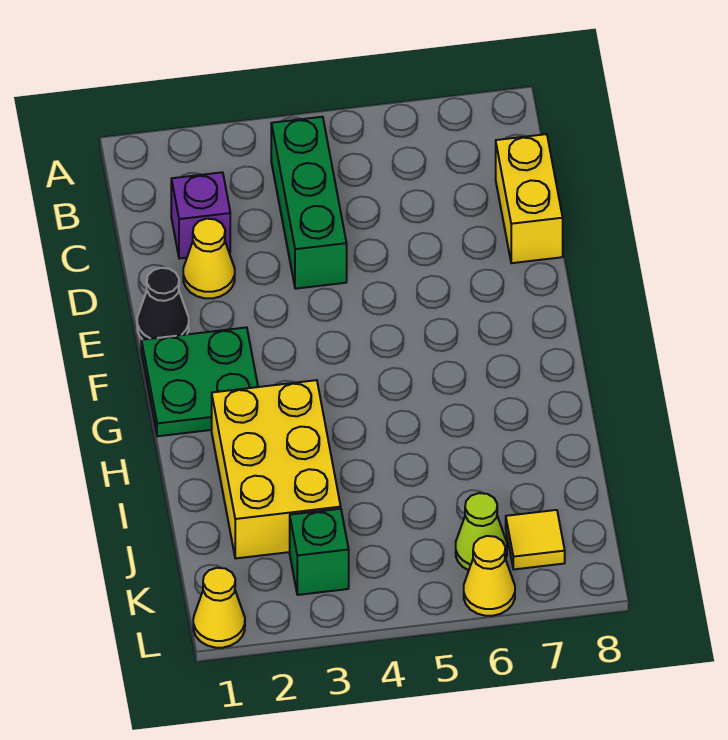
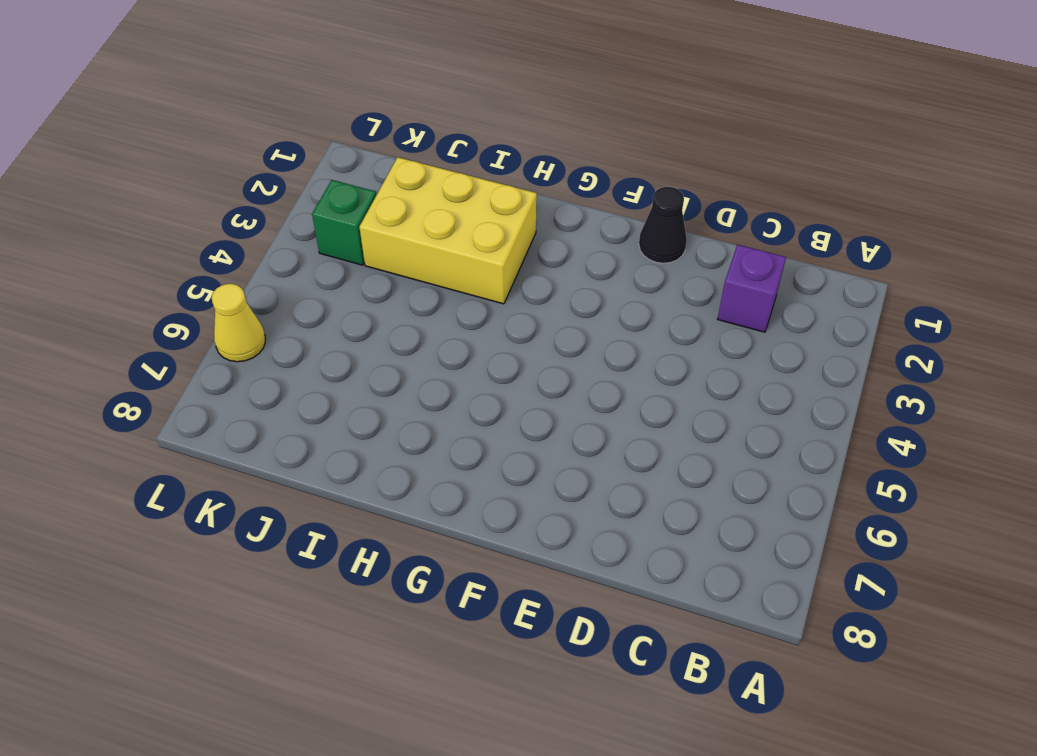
none -> green brick B4:D4 level 1
none -> yellow brick C8:D8 level 1
none -> yellow cone D2 level 1

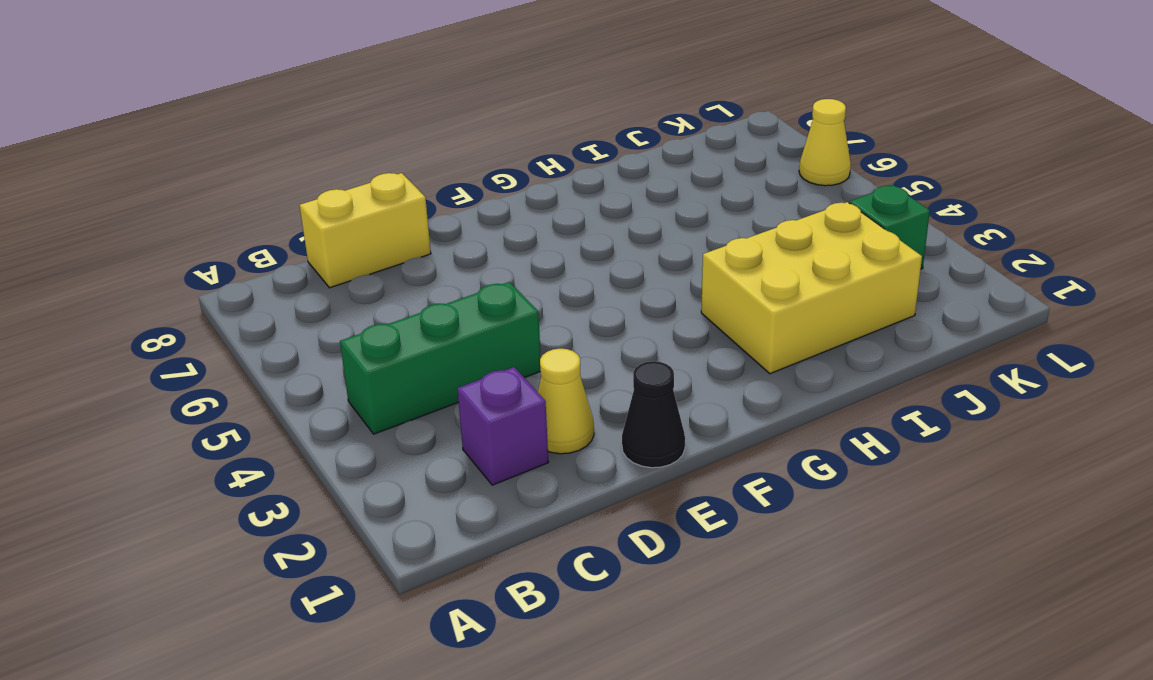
none -> green plate F1:G2 level 1
none -> lime cone K6 level 1
none -> yellow tile K7 level 1

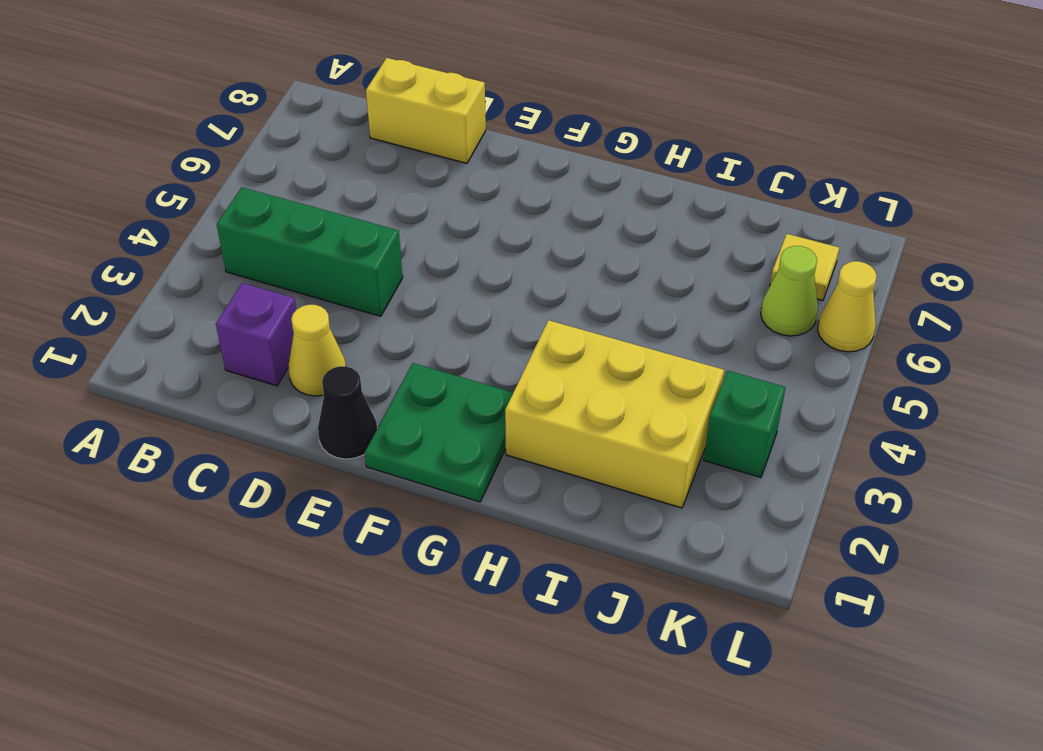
none -> yellow cone L1 level 1

